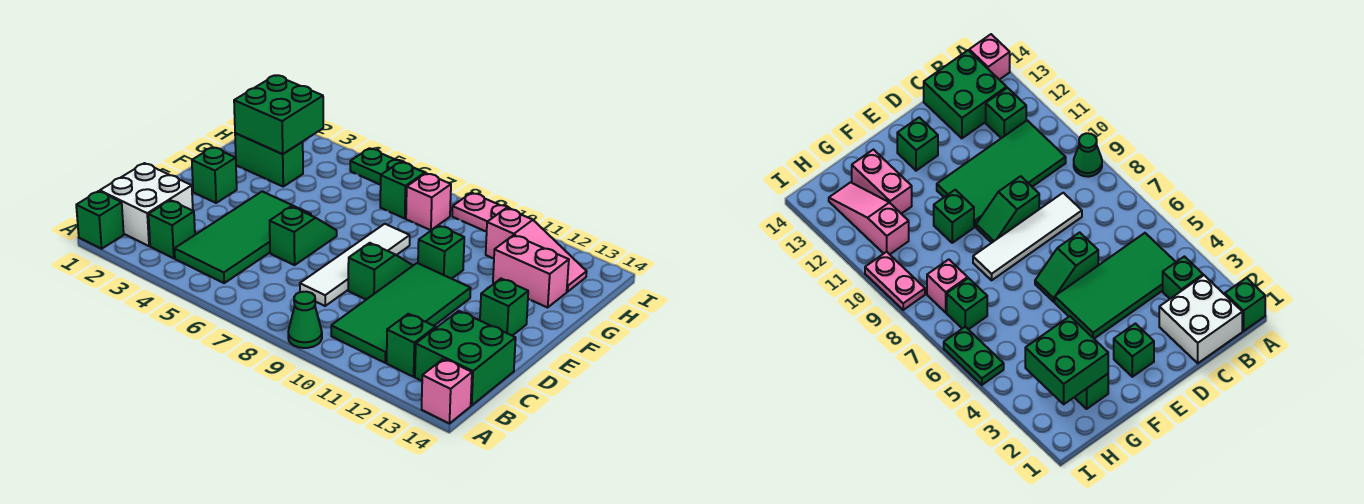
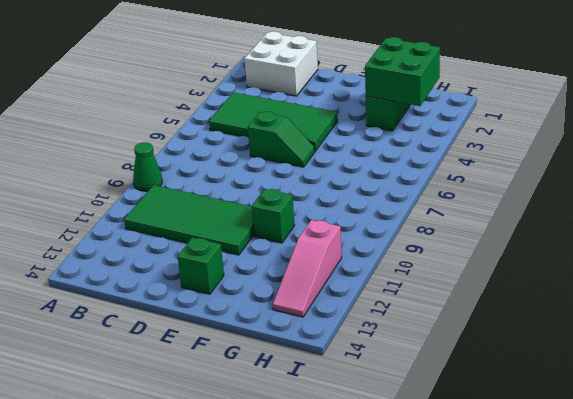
none -> green brick A1 level 1
none -> pink brick A14 level 1
none -> green brick B3 level 1

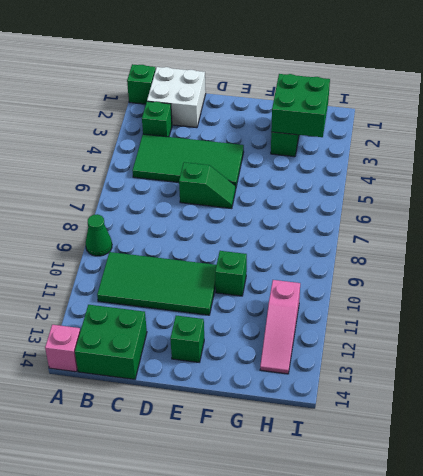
none -> green brick B12 level 1
none -> white tile C8:F8 level 1
none -> green slope D9:E9 level 1 top D

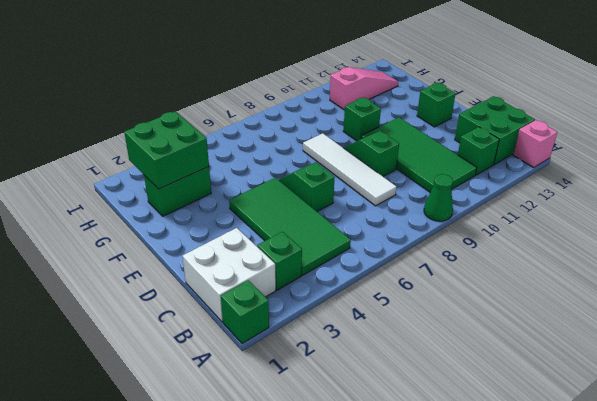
none -> green brick E2 level 1
none -> pink brick G12:G13 level 1
none -> green brick H7 level 1

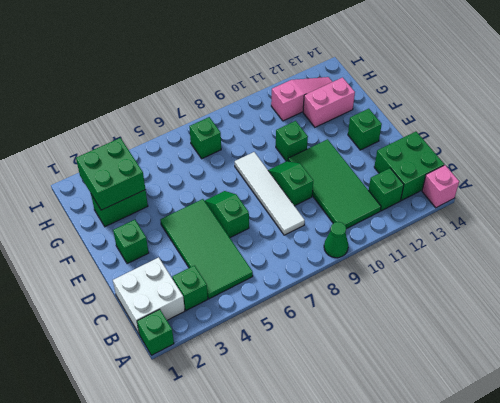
none -> pink brick H8 level 1
none -> green plate I5:I6 level 1
none -> pink plate I9:I10 level 1

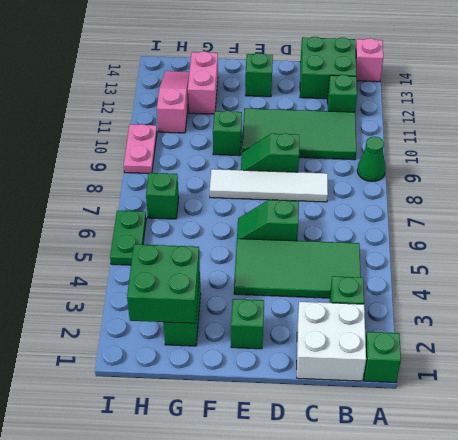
none -> pink brick H8 level 1

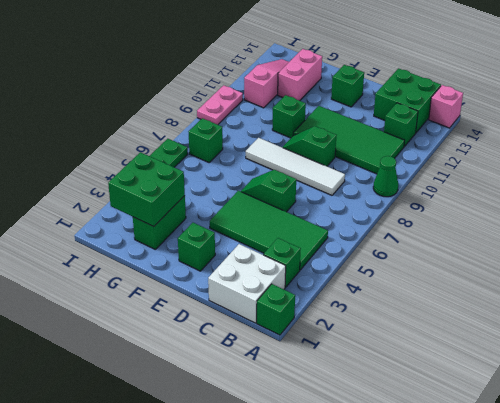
none -> pink brick H8 level 1

